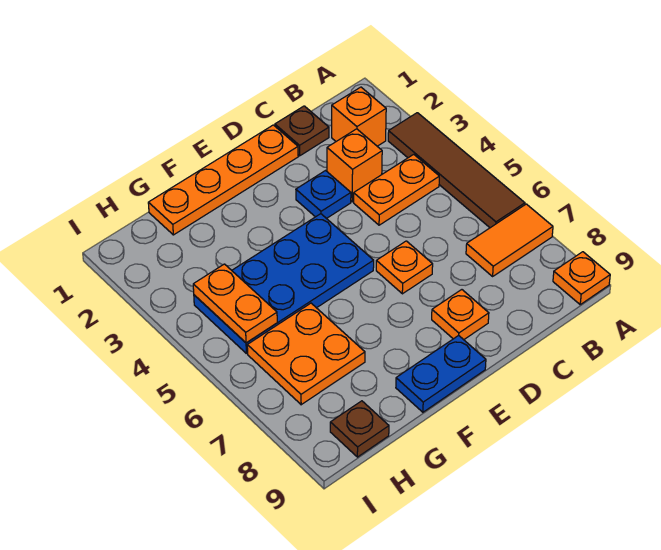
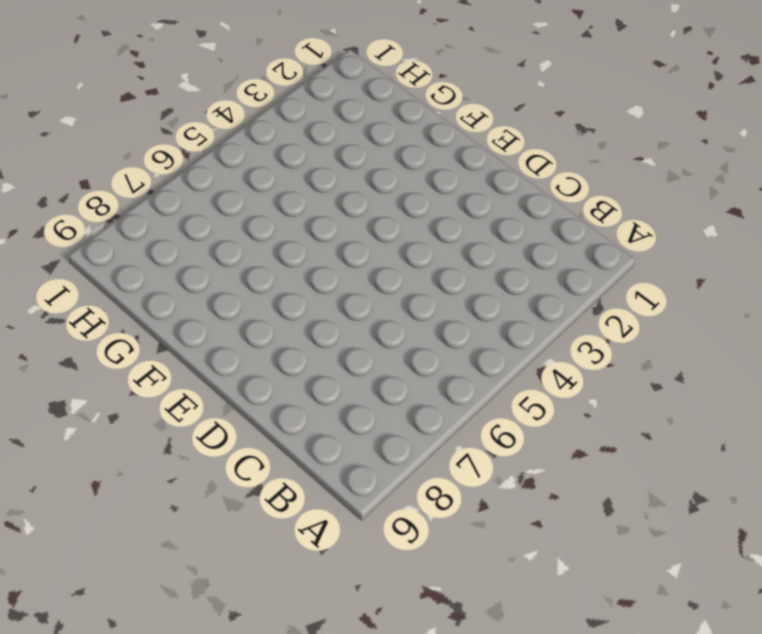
none -> brown tile A3:A6 level 1
none -> orange tile A7:B7 level 1
none -> orange plate A9 level 1

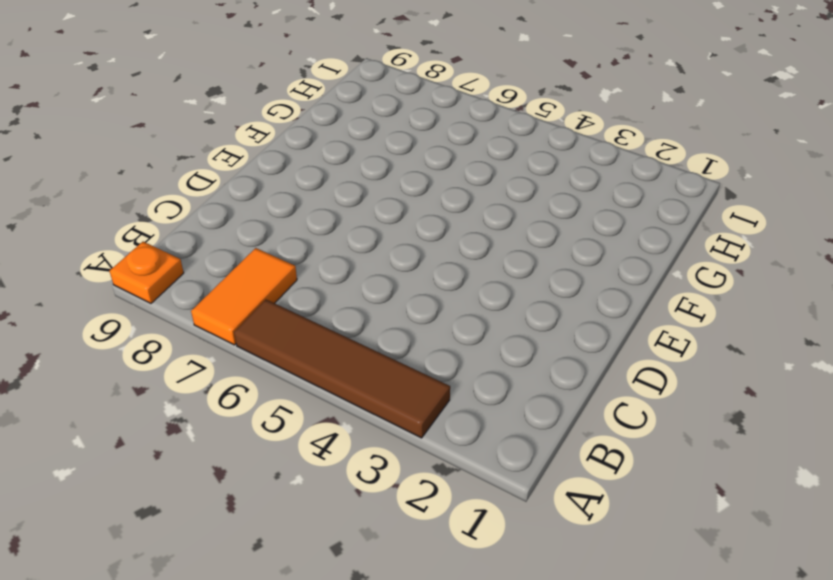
none -> orange brick B2 level 1
none -> orange plate B4:C4 level 1
none -> brown plate C1 level 1

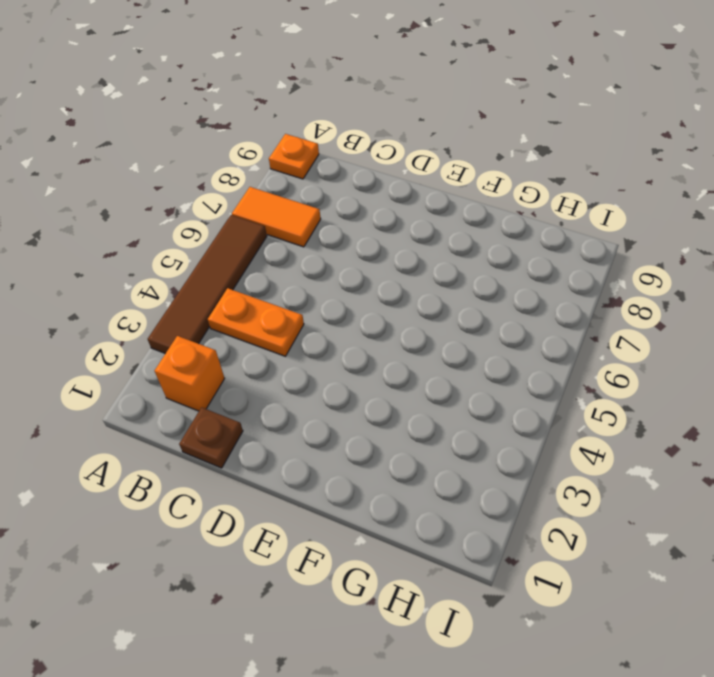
none -> orange brick C3 level 1
none -> orange plate D1:G1 level 1
none -> blue plate D3 level 1

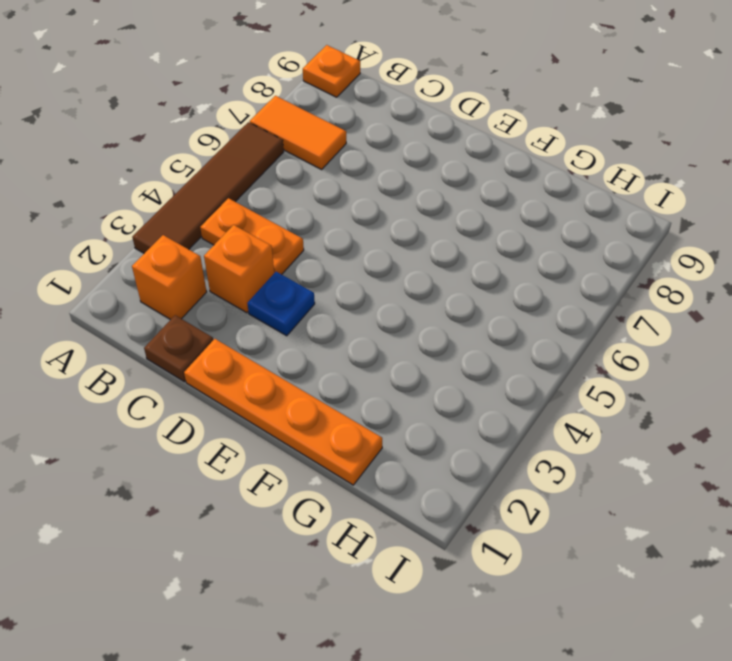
none -> orange plate D6 level 1
none -> orange plate D8 level 1
none -> blue plate E4:H5 level 1

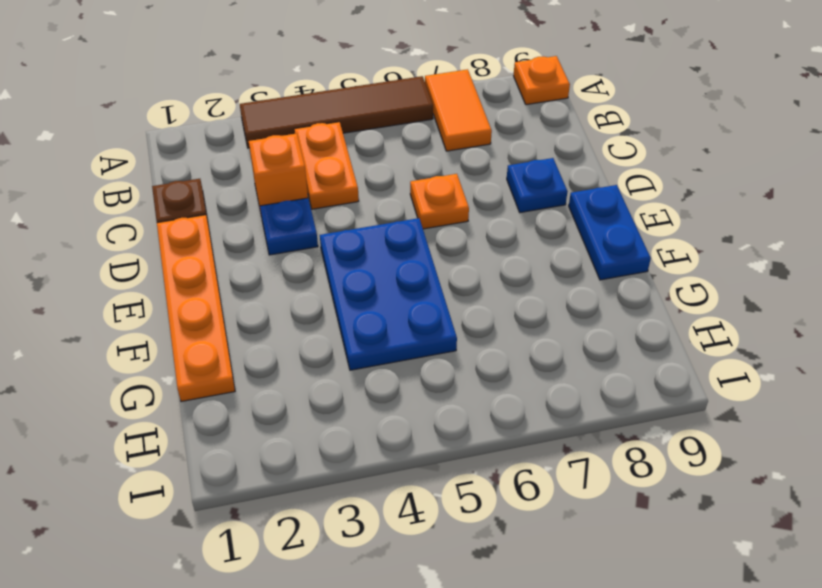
blue plate D8 level 1 -> orange plate D8 level 1
blue plate E4:G5 level 1 -> blue plate E4:H5 level 1
none -> orange brick B2 level 1
none -> orange plate G6:H7 level 1
none -> brown plate H9 level 1

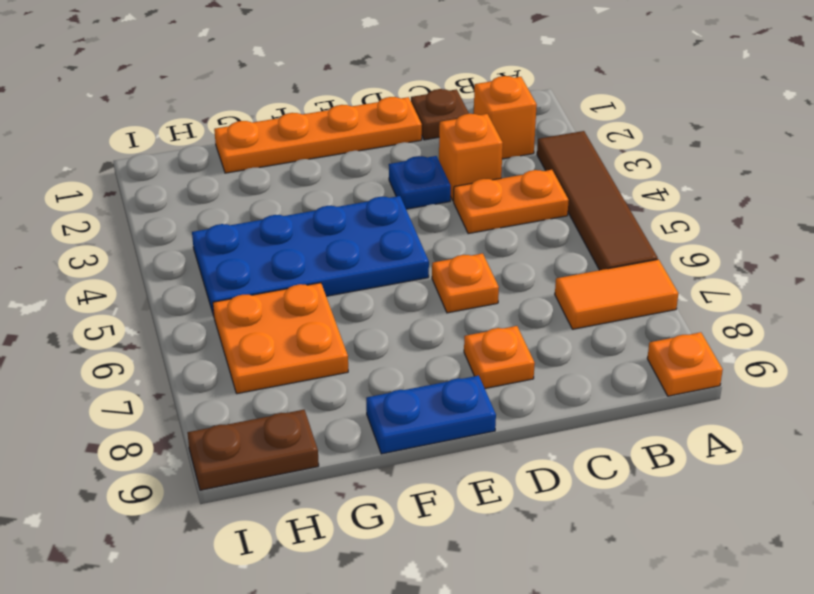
brown plate H9:I9 level 1 -> brown plate H9 level 1
none -> orange plate H4:H5 level 2

